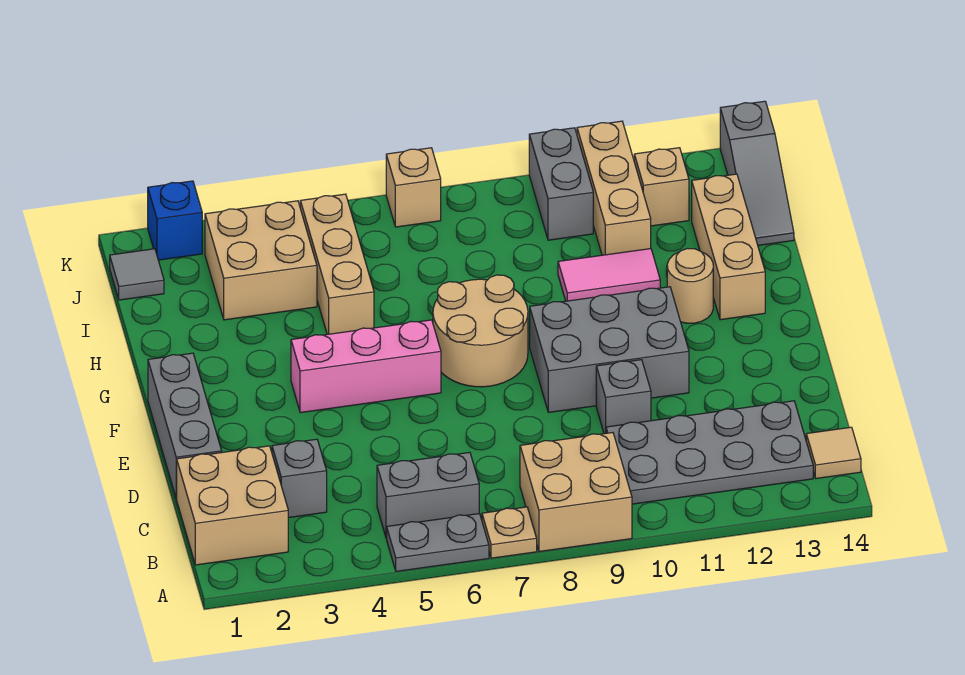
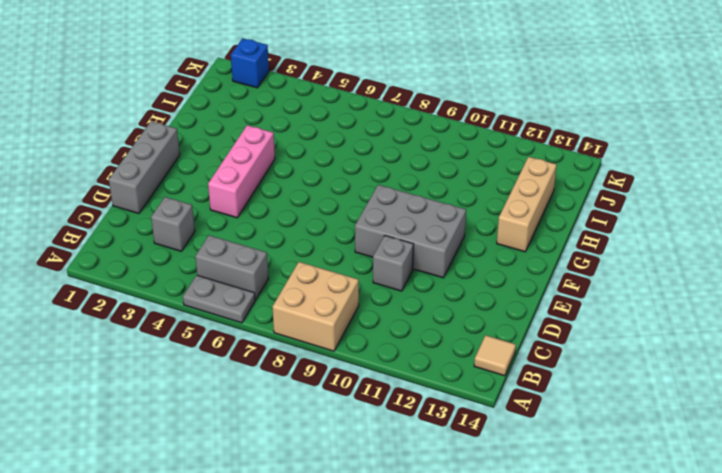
pink brick E4:G4 level 1 -> pink brick F4:F6 level 1
none -> tan plate A7 level 1
none -> tan brick B1:C2 level 1
none -> grey plate B10:C13 level 1

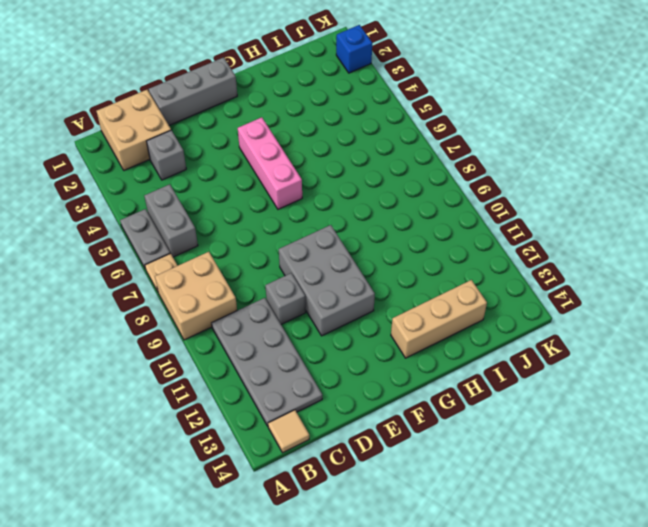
none -> tan round brick F7:G8 level 1
none -> tan round brick G12 level 1
none -> tan brick H5:J5 level 1

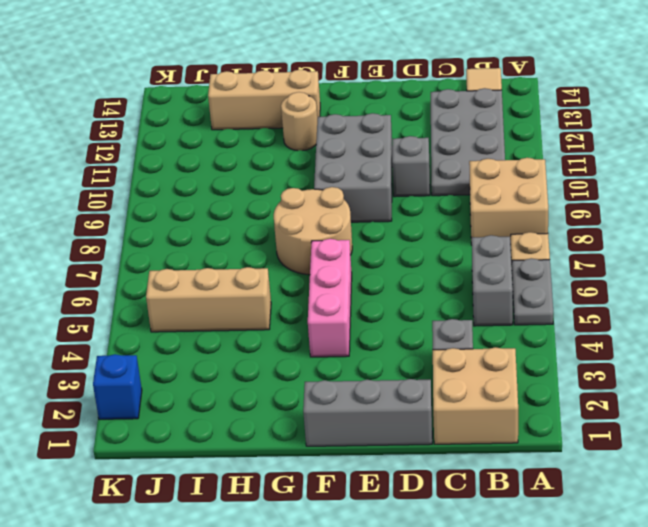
none -> pink tile H10:H11 level 1
none -> tan brick I3:J4 level 1
none -> tan brick I11:K11 level 1

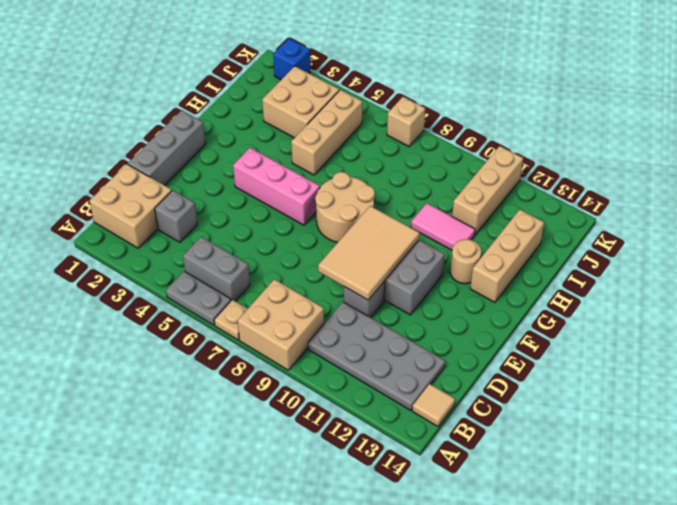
tan tile D9:F10 level 2 -> none
none -> grey slope I14:K14 level 1 top K
none -> grey tile J1 level 1
none -> grey brick J10:K10 level 1

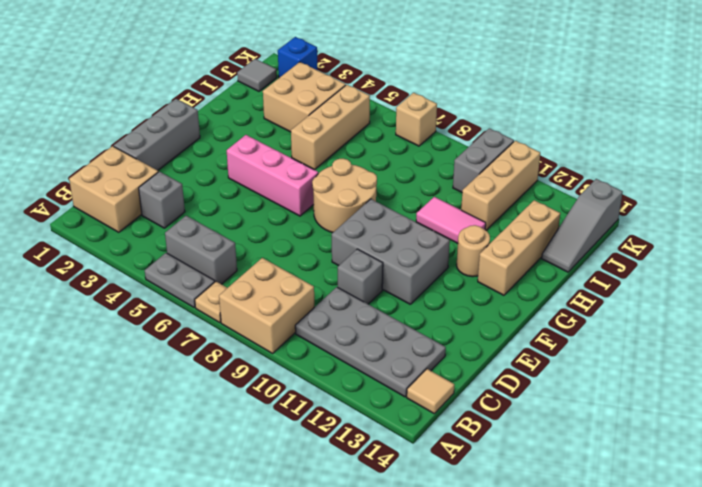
none -> tan brick J12 level 1

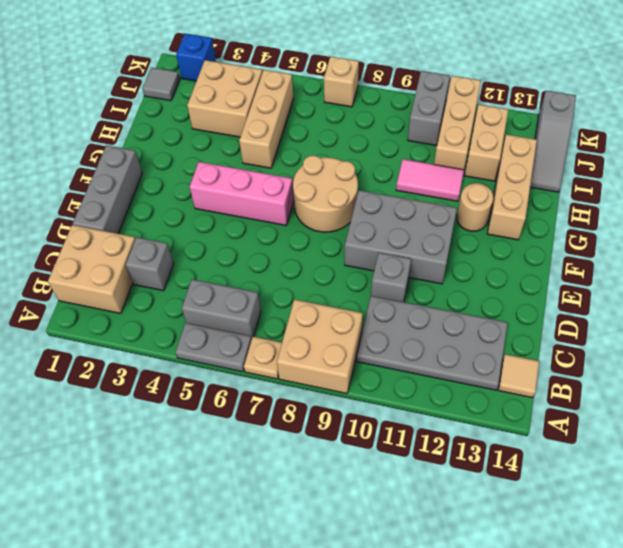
tan brick I12:J12 level 1 -> tan brick J12 level 1

